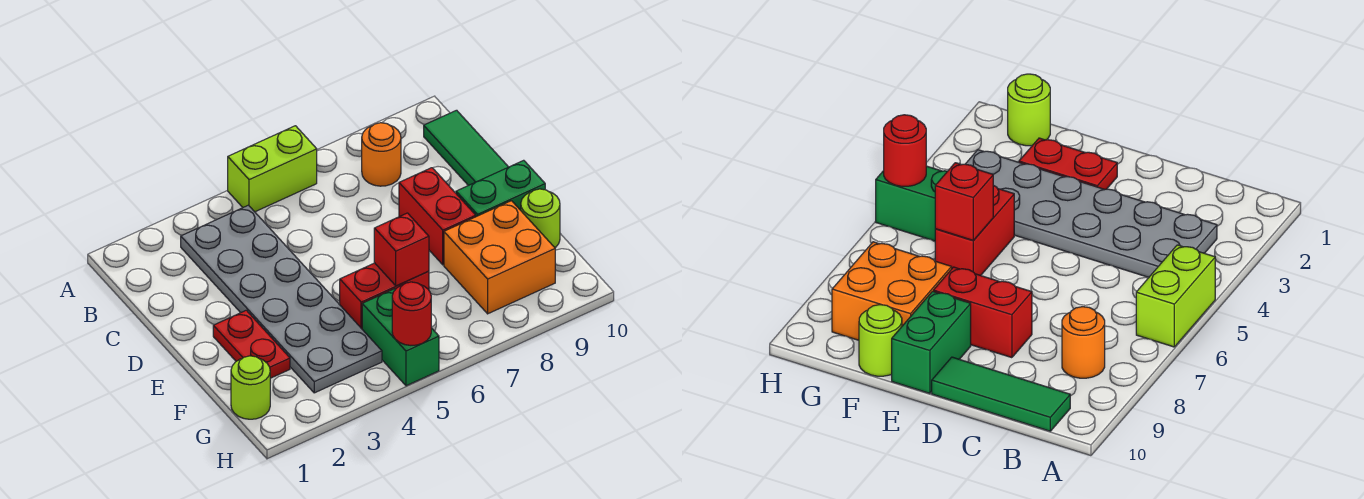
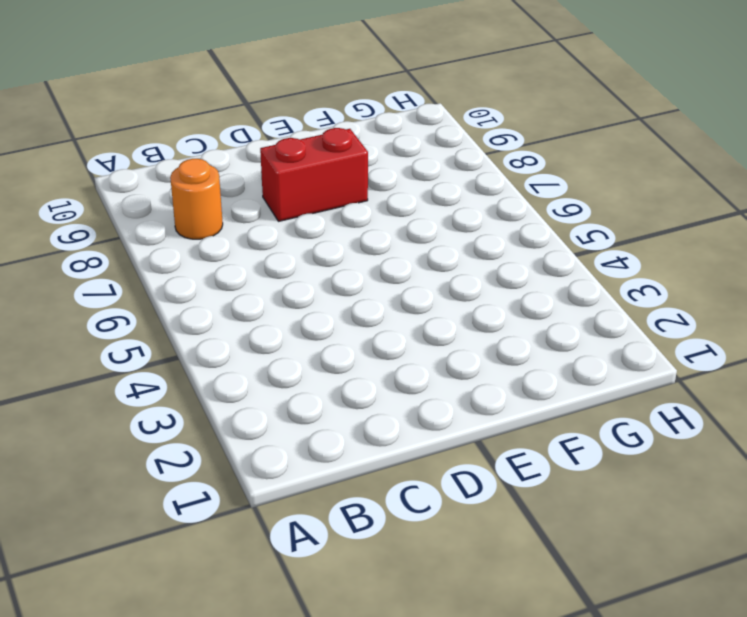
none -> lime brick A5:A6 level 1
none -> grey plate B3:G4 level 1
none -> green tile B10:D10 level 1

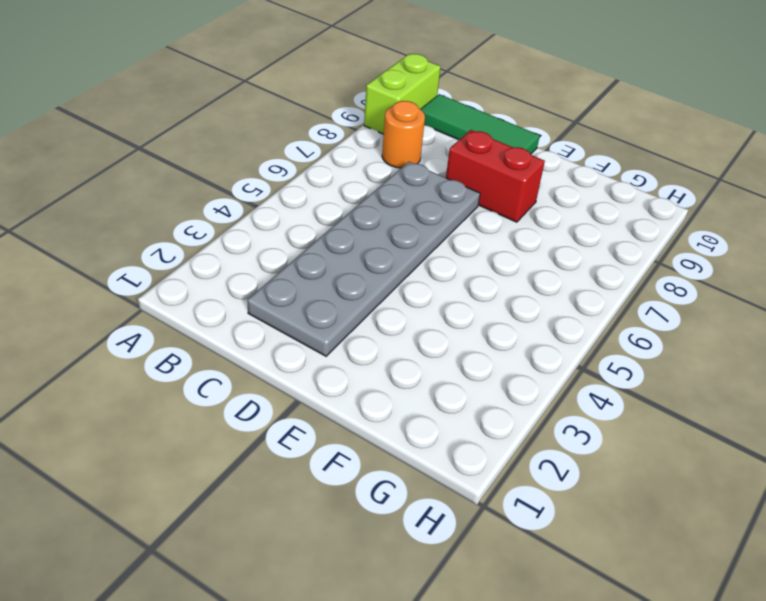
lime brick A9:A10 level 1 -> lime brick A5:A6 level 1
grey plate C2:D7 level 1 -> grey plate B3:G4 level 1
none -> red plate E2:F2 level 1
none -> green brick E9:E10 level 1
none -> red brick F5:F6 level 1

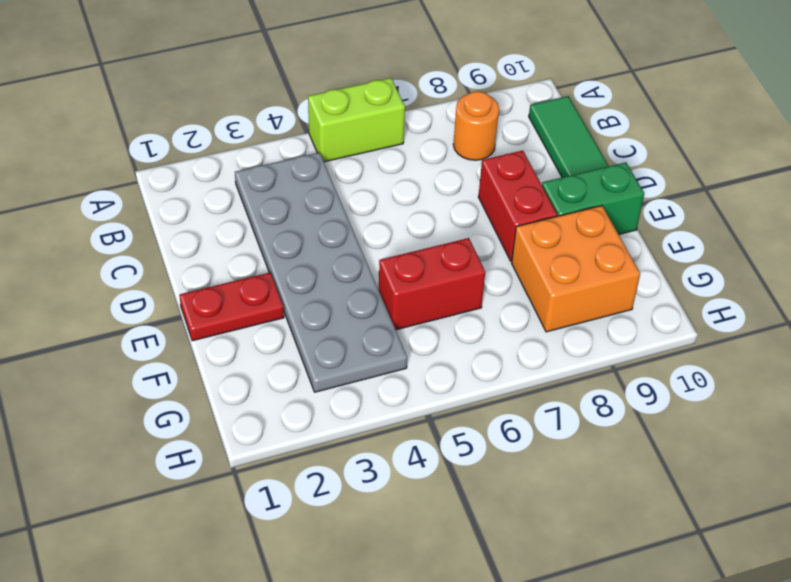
red plate E1:E2 level 1 -> red plate E2:F2 level 1
none -> lime round brick F10 level 1
none -> lime round brick G1 level 1
none -> green brick G5:H5 level 1

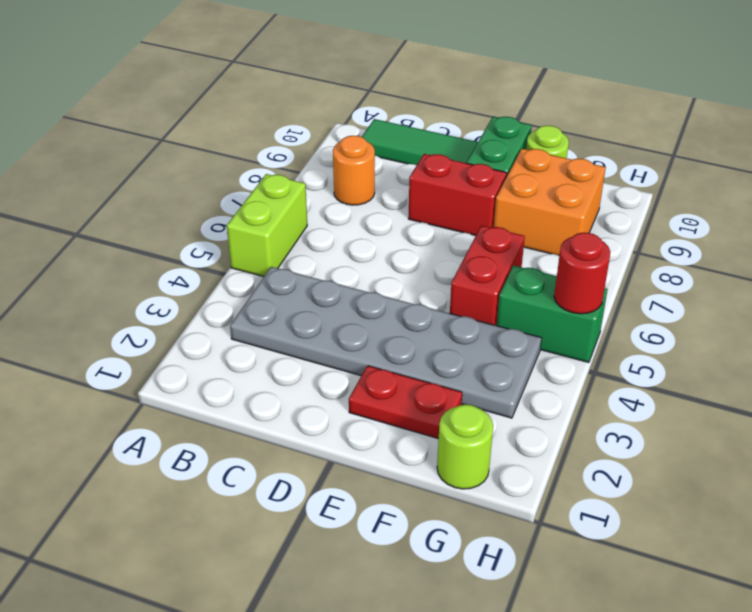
none -> red brick F6 level 2

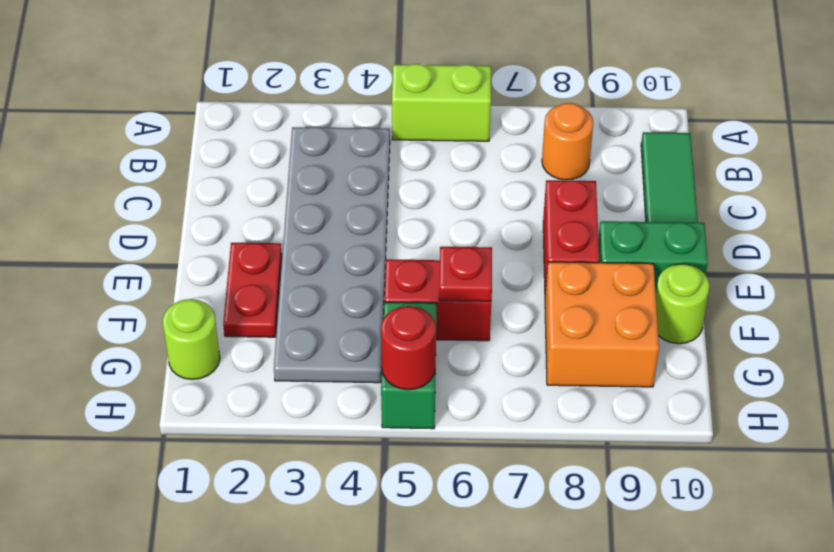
red plate F6 level 2 -> red brick F6 level 2

